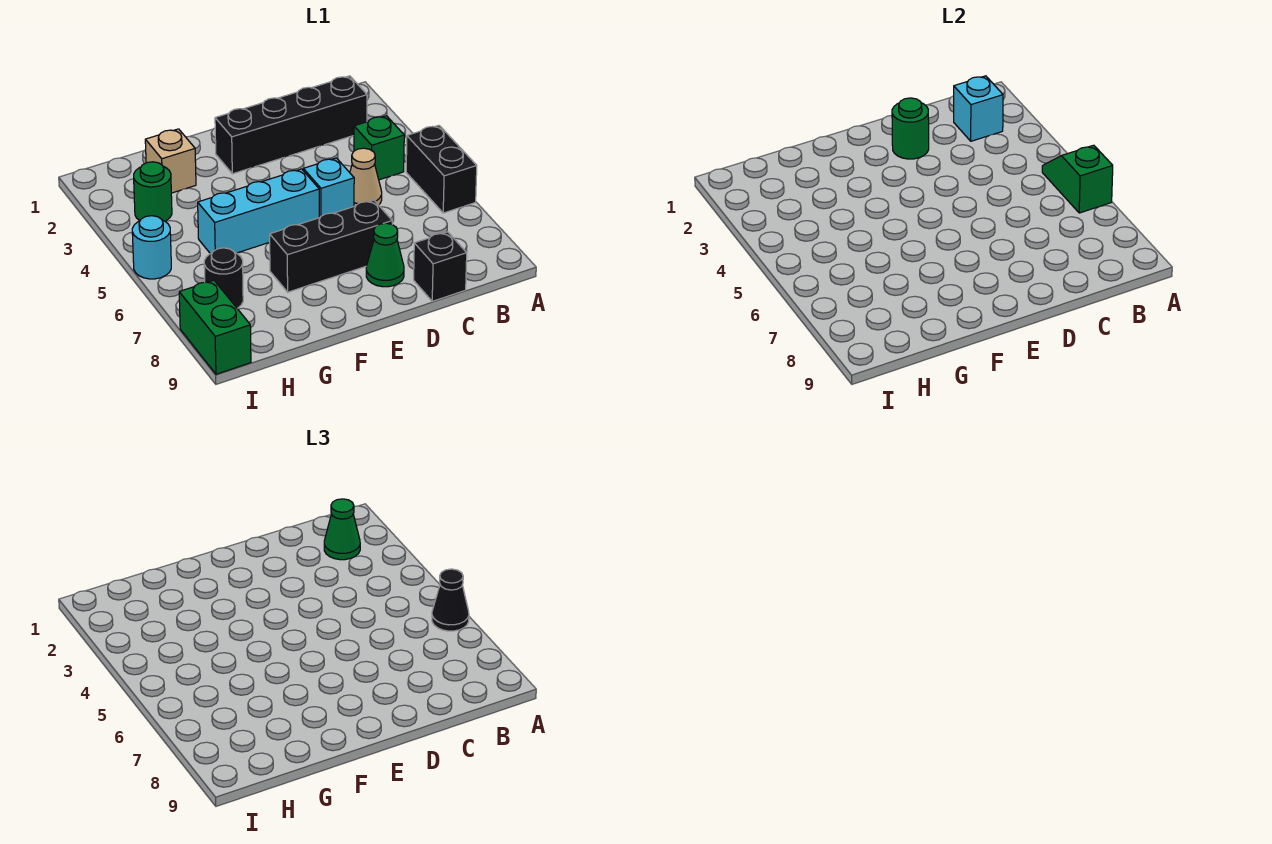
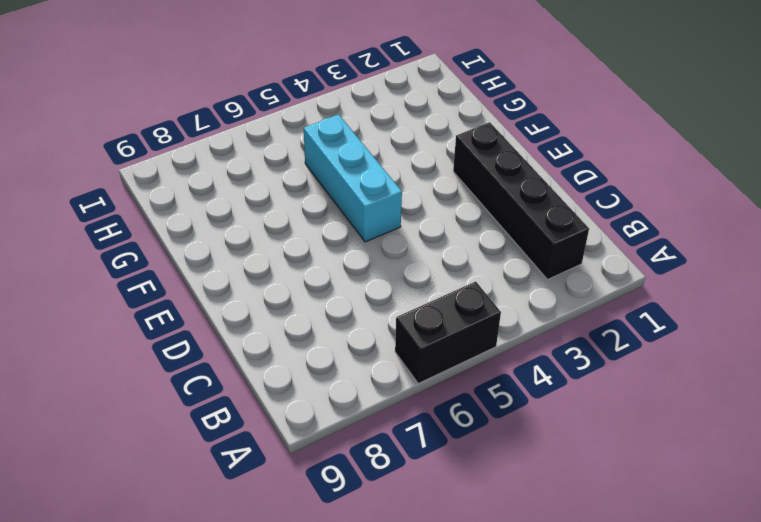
none -> green brick B4 level 1
none -> tan cone C5 level 1
none -> black brick C9 level 1

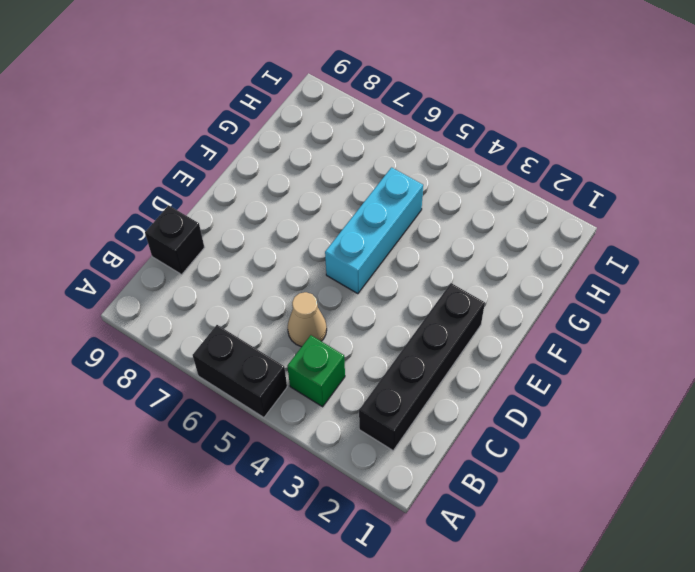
none -> cyan brick D5 level 1
none -> black brick D7:F7 level 1
none -> green cone D8 level 1

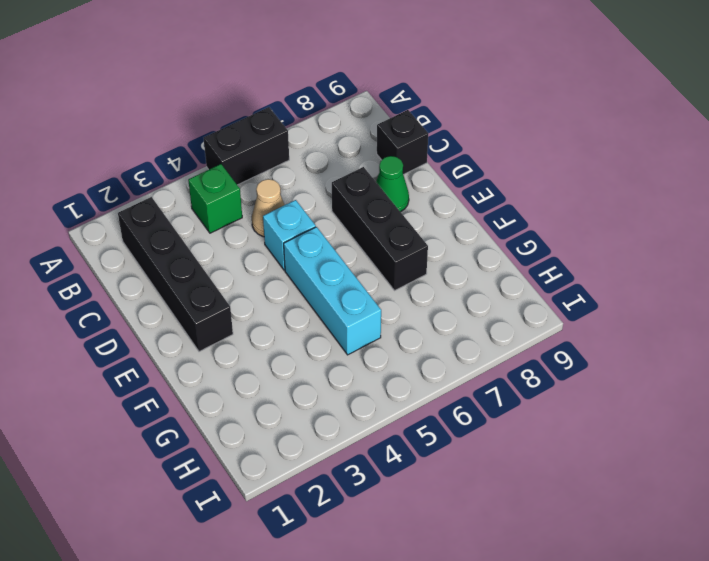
none -> tan brick G2 level 1
none -> green round brick H3 level 1
none -> black round brick H7 level 1

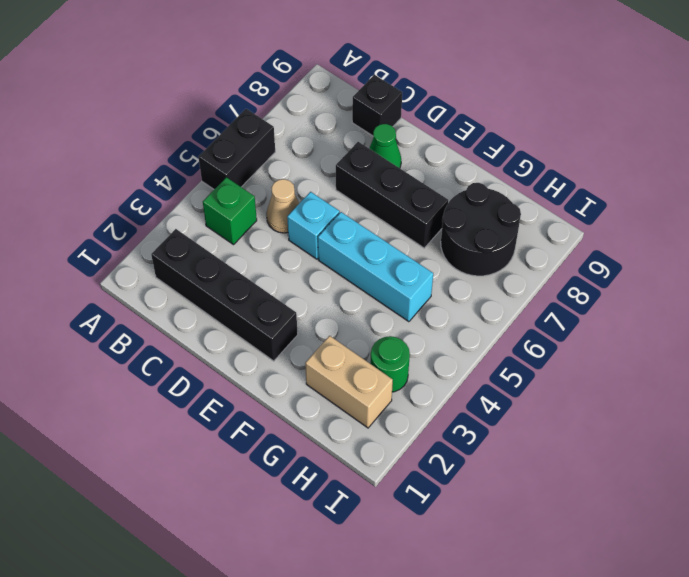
tan brick G2:H2 level 1 -> tan brick G2 level 1
black round brick G7:H8 level 1 -> black round brick H7 level 1
none -> cyan round brick I5 level 1
none -> green brick I8:I9 level 1
none -> green slope A5:A6 level 2 top 6

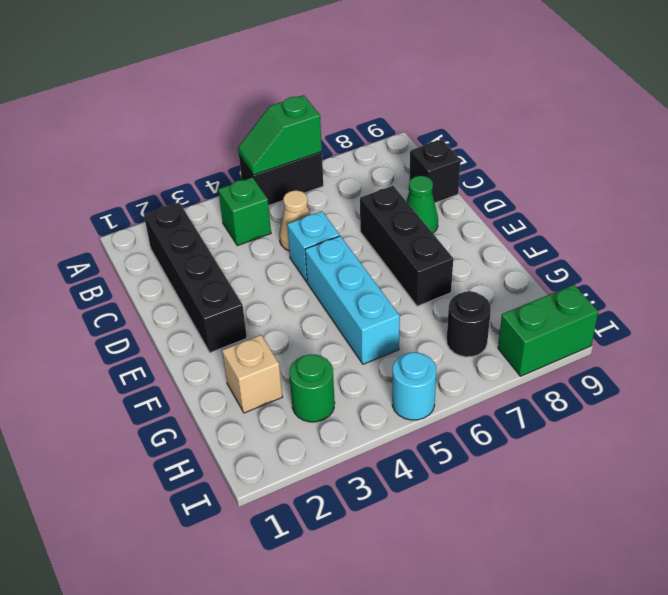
none -> cyan brick B2 level 2
none -> green round brick D2 level 2
none -> black cone A6 level 3

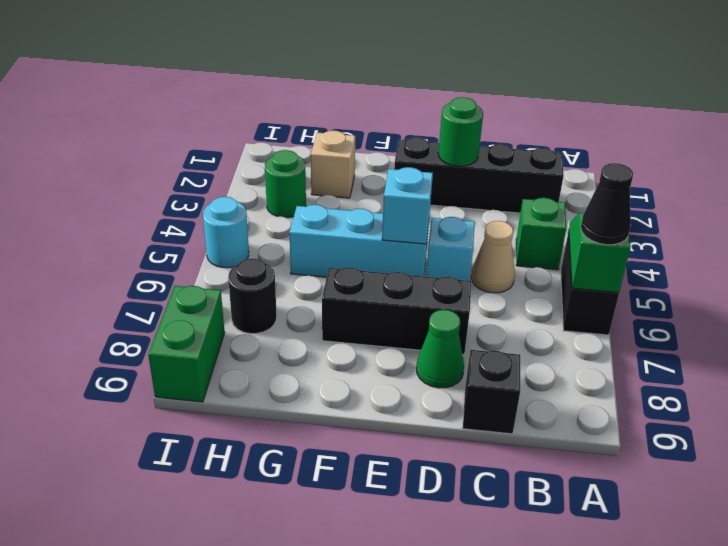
cyan brick E5 level 2 -> cyan brick B2 level 2
none -> green cone B2 level 3

